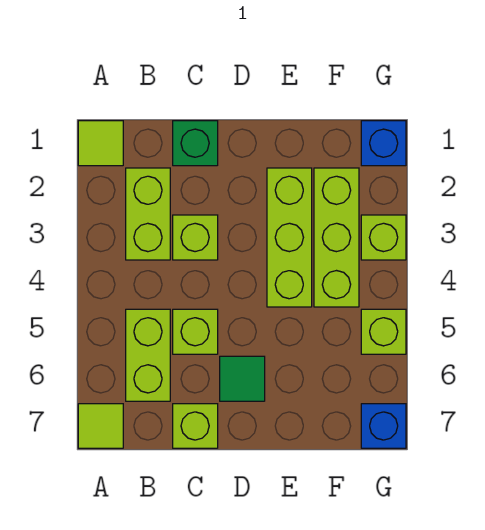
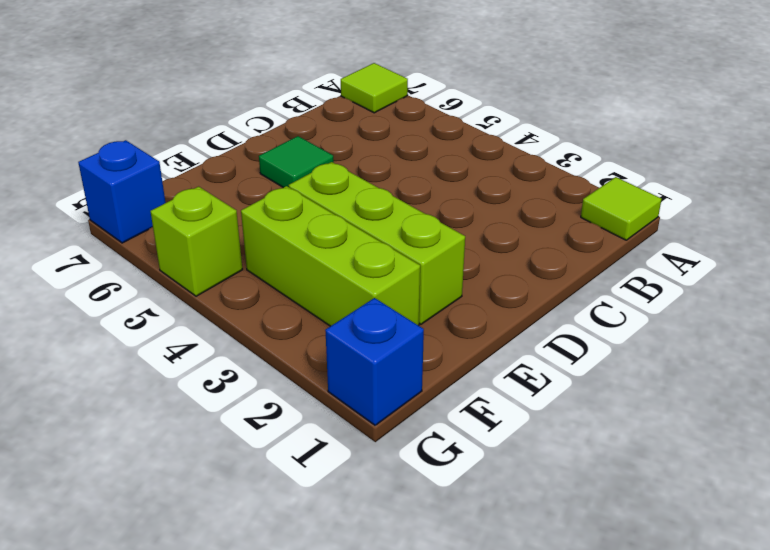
none -> lime brick B2:B3 level 1
none -> lime brick B5:B6 level 1
none -> green brick C1 level 1

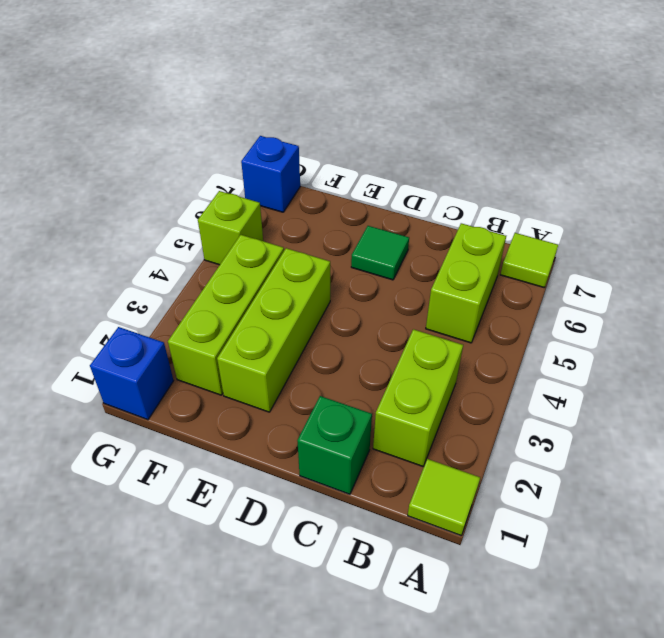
none -> lime brick C3 level 1
none -> lime brick C5 level 1
none -> lime brick C7 level 1

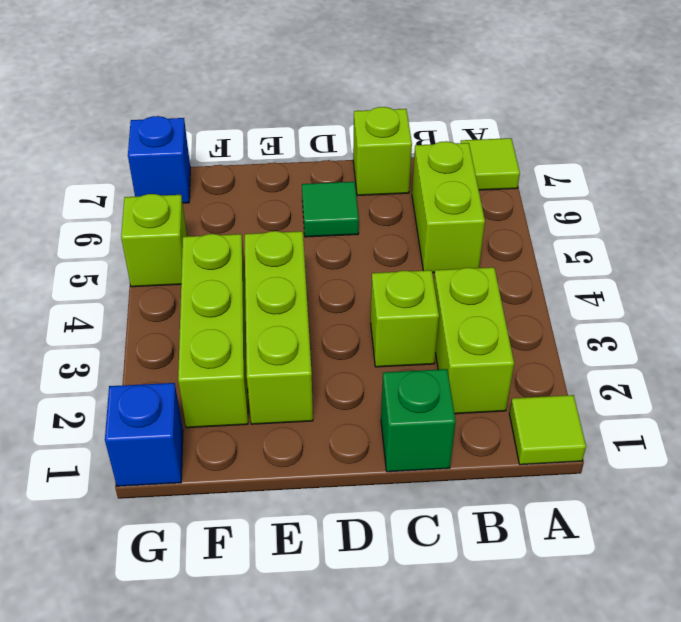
none -> lime brick C5 level 1
none -> lime brick G3 level 1

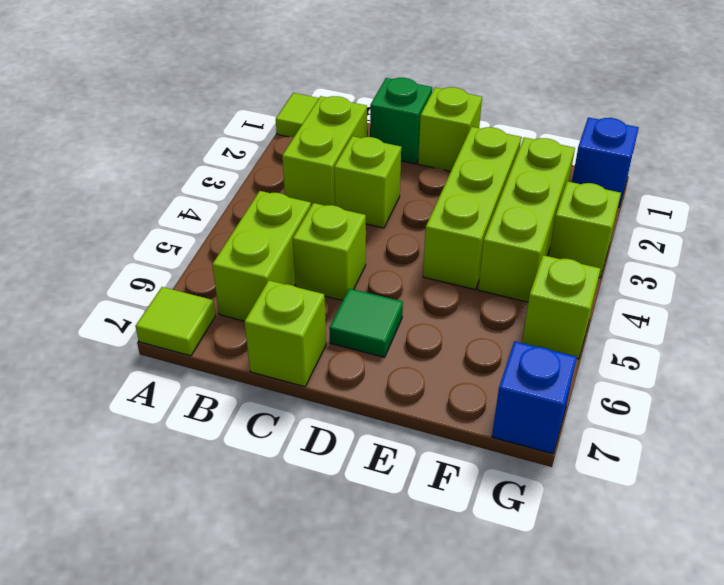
lime brick D1 level 1 -> none

